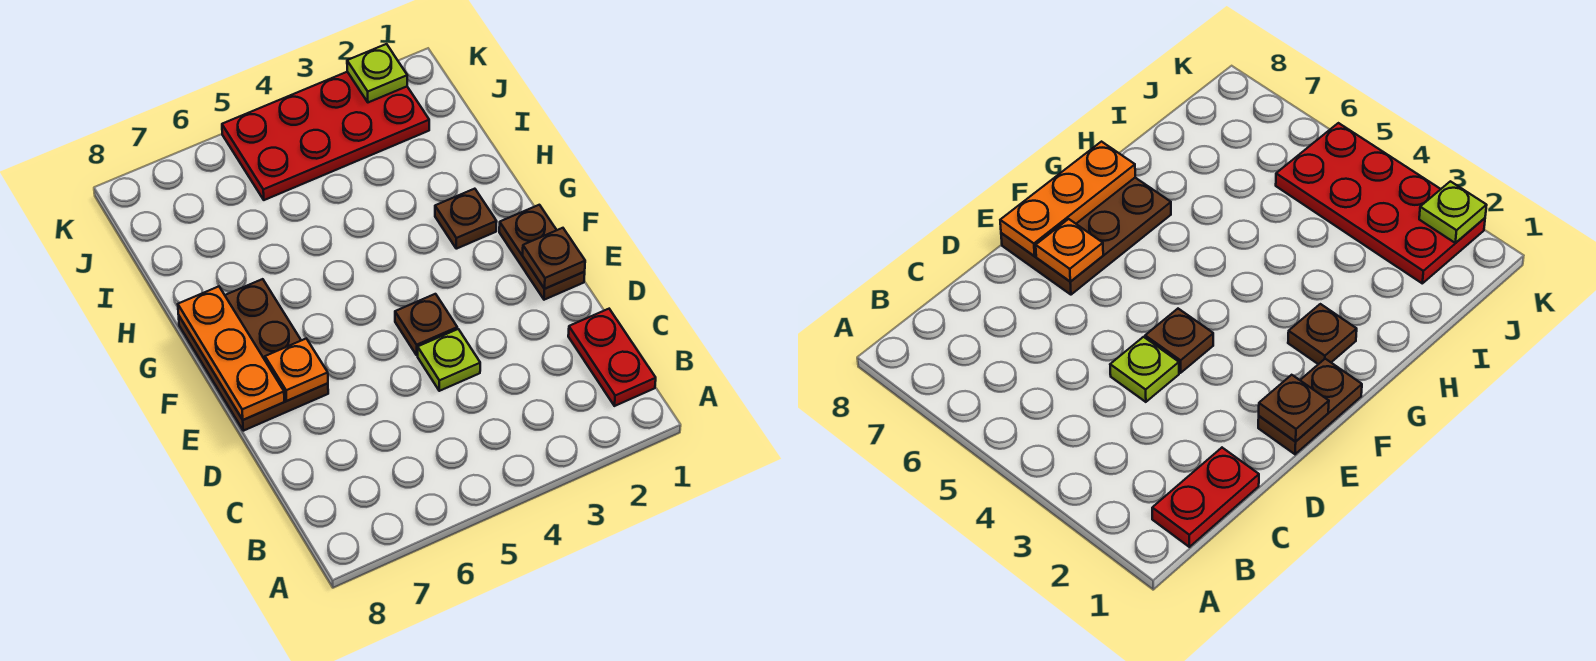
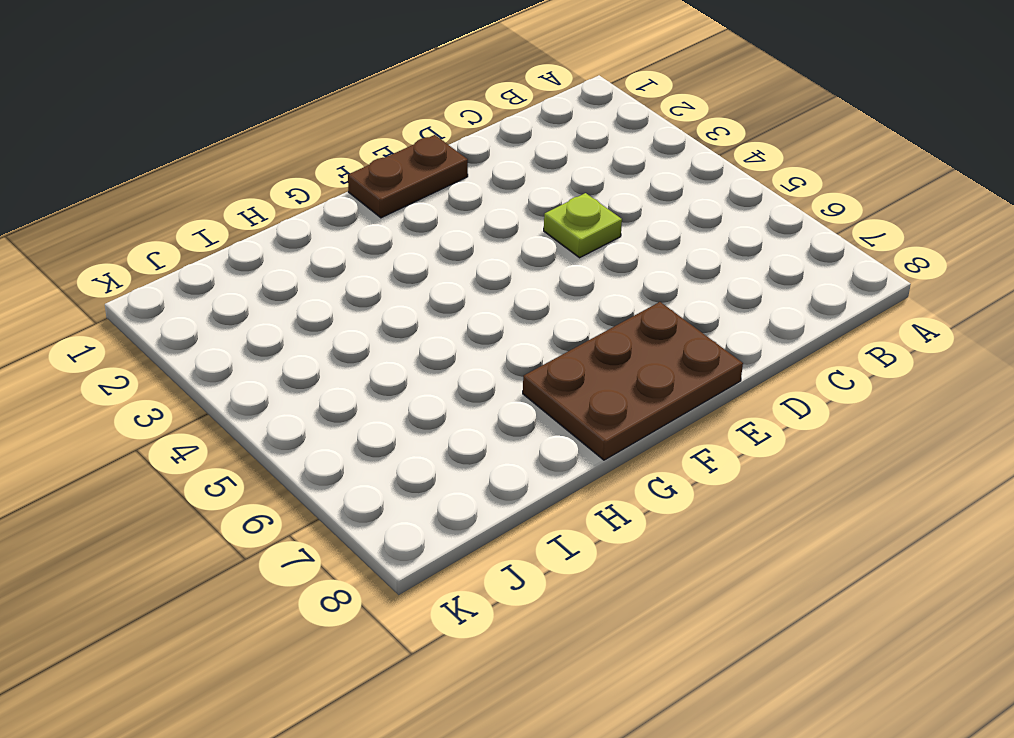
none -> red plate B1:C1 level 1
none -> brown plate E4 level 1

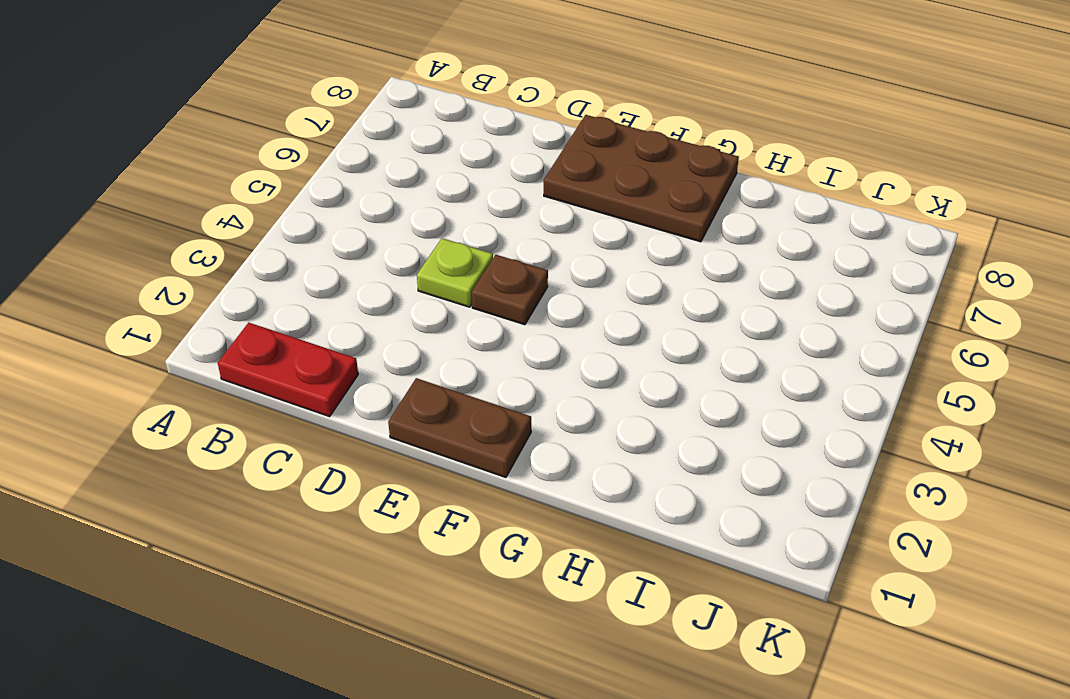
none -> brown plate G2 level 1
none -> red plate J2:K5 level 1

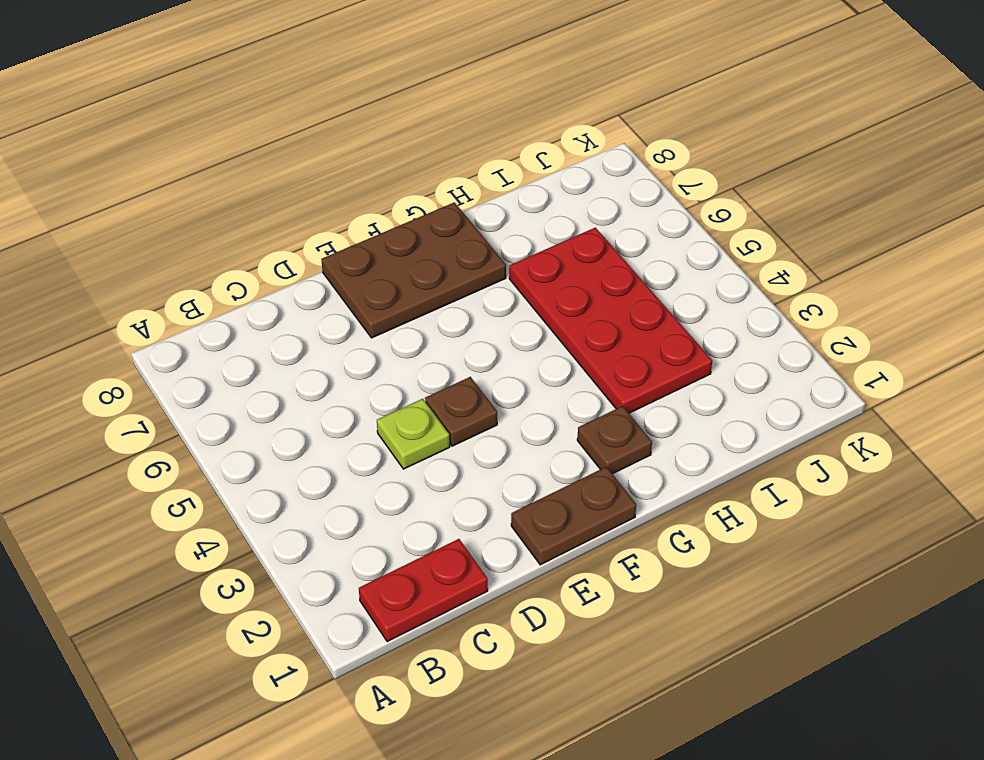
red plate H3:I6 level 1 -> red plate J2:K5 level 1
none -> brown plate E1 level 2
none -> orange plate E7 level 2

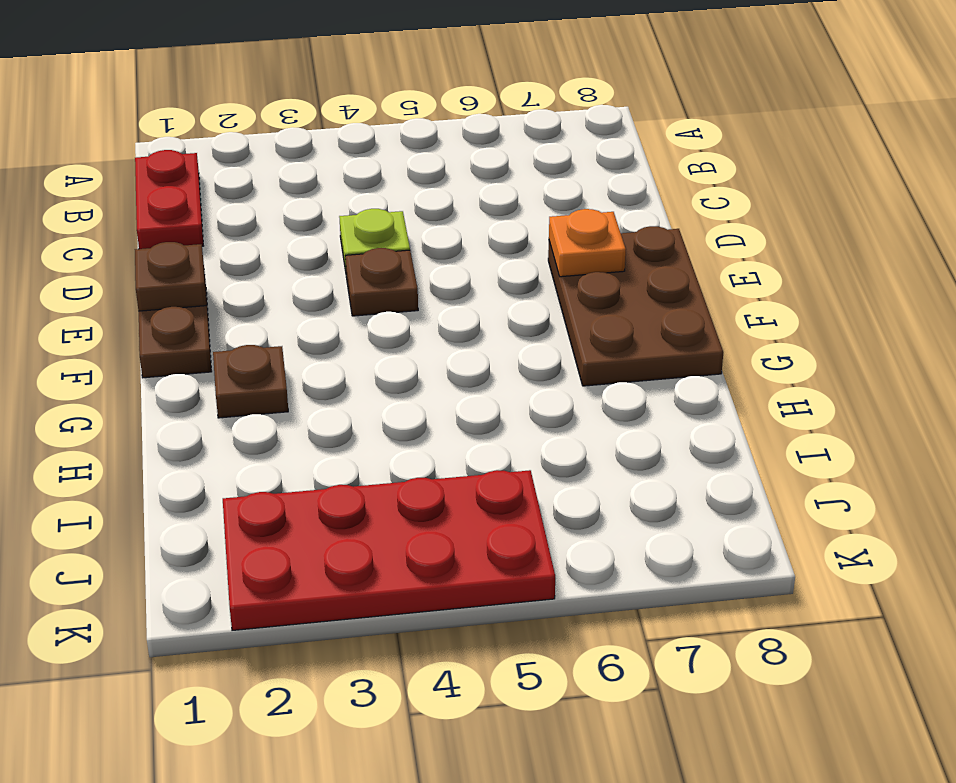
none -> orange plate E8:G8 level 2
none -> lime plate K2 level 2

